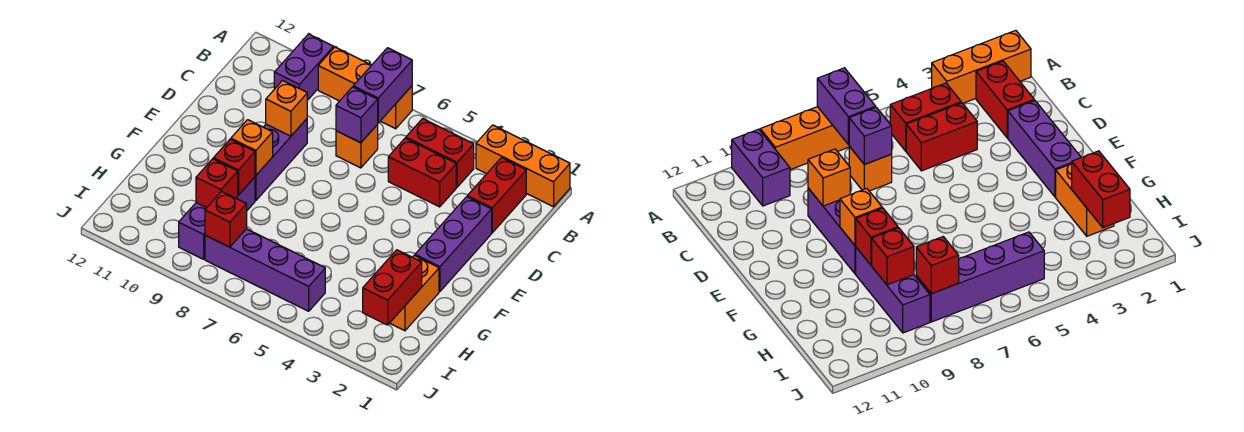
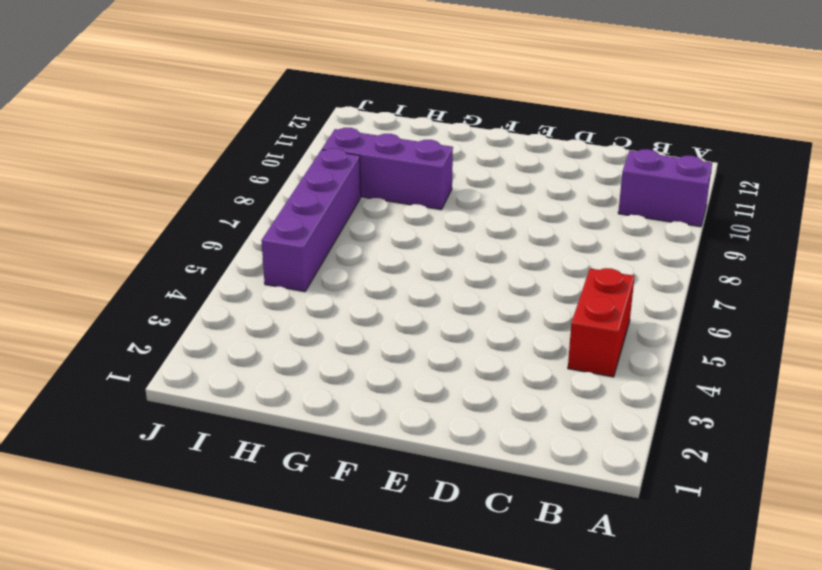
none -> orange brick A1:A3 level 1
none -> orange brick A7:A9 level 1
none -> red brick B2:C2 level 1

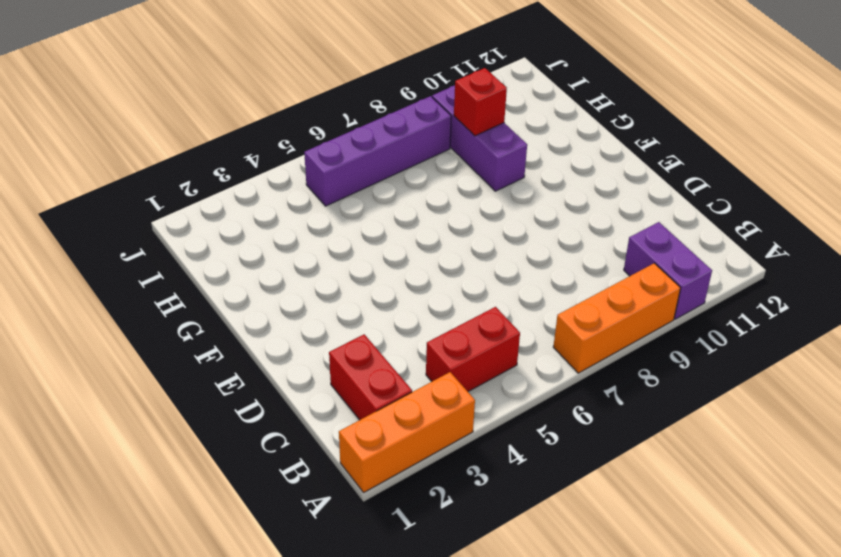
none -> red brick C4:C5 level 1
none -> orange brick C7 level 1
none -> purple brick D2:F2 level 1

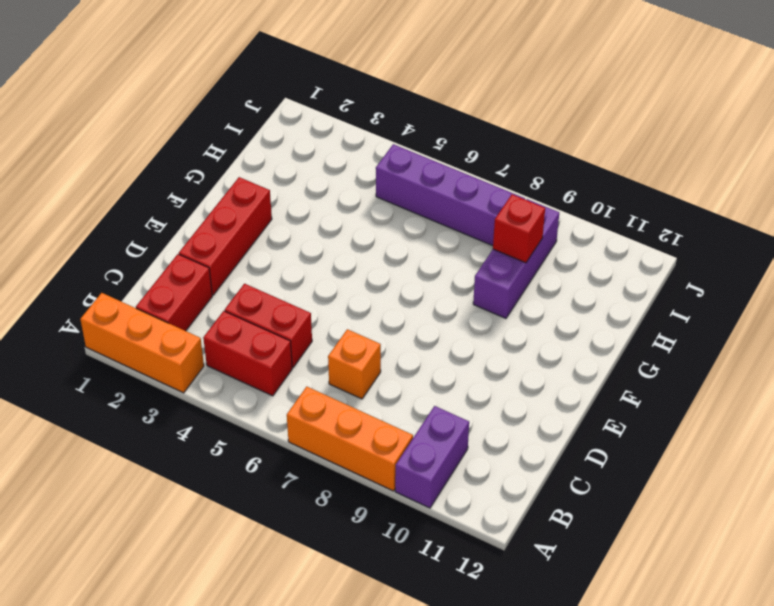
red brick D2:F2 level 1 -> purple brick D2:F2 level 1
none -> purple brick D9:F9 level 1
none -> orange brick G2:H2 level 1
none -> purple brick A7:B7 level 2

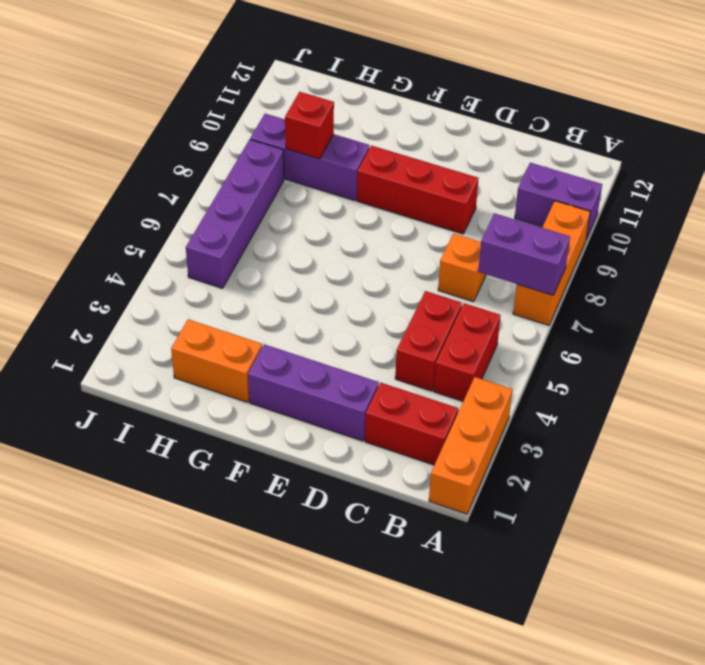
red brick D9:F9 level 1 -> purple brick D9:F9 level 1
none -> purple brick C7 level 2
none -> orange brick D9 level 2
none -> orange brick F9 level 2

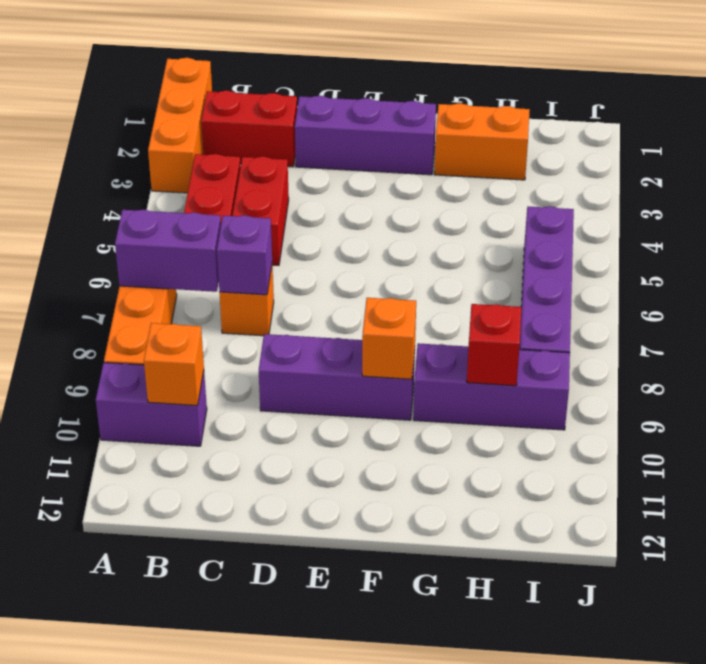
orange brick B10 level 2 -> orange brick D9 level 2
none -> red brick G9 level 2
none -> red brick H2:I2 level 2
none -> red brick I8 level 2

